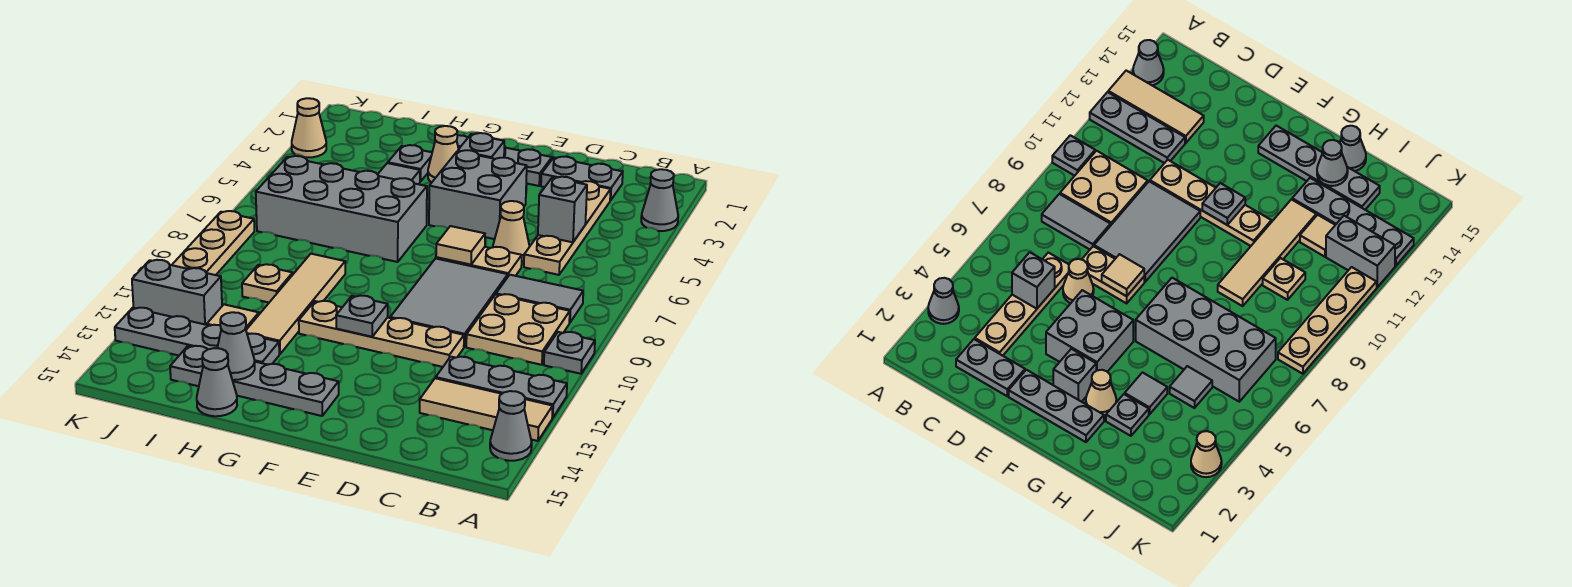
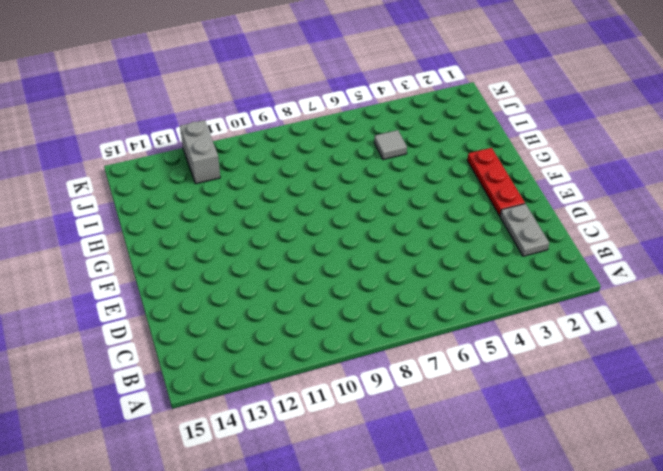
red plate E2:G2 level 1 -> grey plate E2:G2 level 1
none -> grey cone A3 level 1
none -> grey plate A10 level 1
none -> grey plate A12:C12 level 1
none -> tan tile A13:C13 level 1

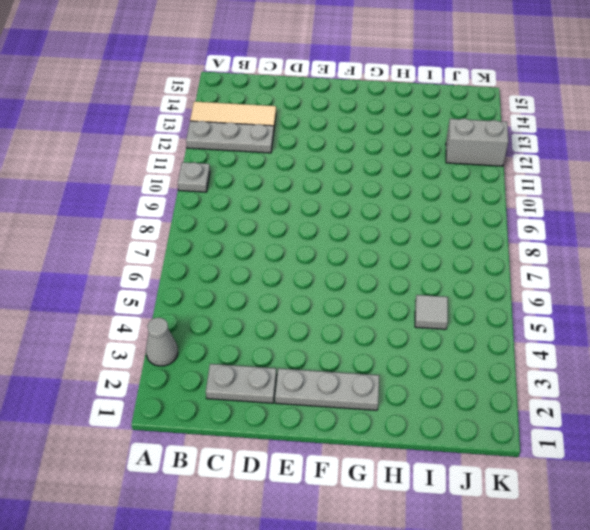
none -> grey cone A14 level 1
none -> grey tile B8:C8 level 1
none -> tan plate B9:C10 level 1
none -> tan plate C3:C6 level 1

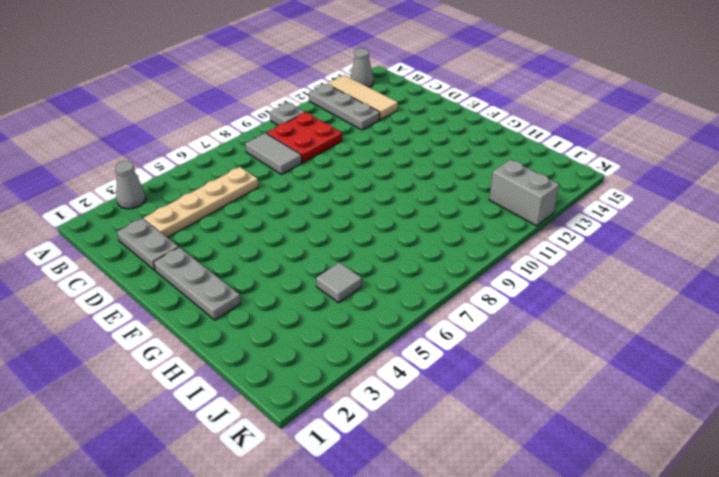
red plate B9:C10 level 1 -> tan plate B9:C10 level 1
none -> tan cone D6 level 1
none -> tan plate D7:E7 level 1
none -> grey tile D8:E10 level 1
none -> tan plate D11:G11 level 1

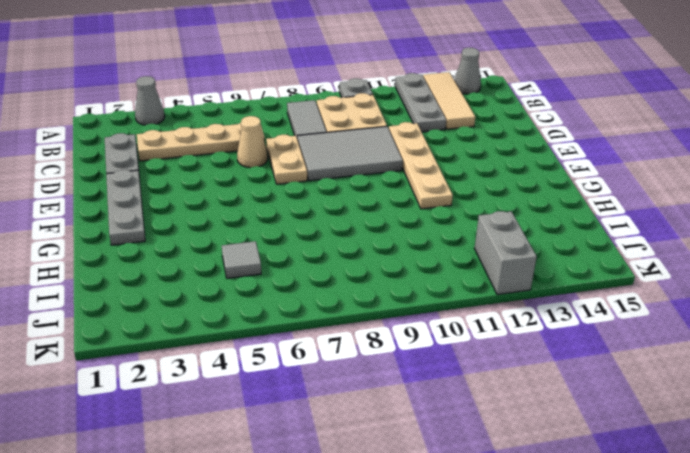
none -> grey brick E4:F5 level 1
none -> grey brick F3 level 1
none -> grey plate F14:I14 level 1
none -> tan cone G3 level 1

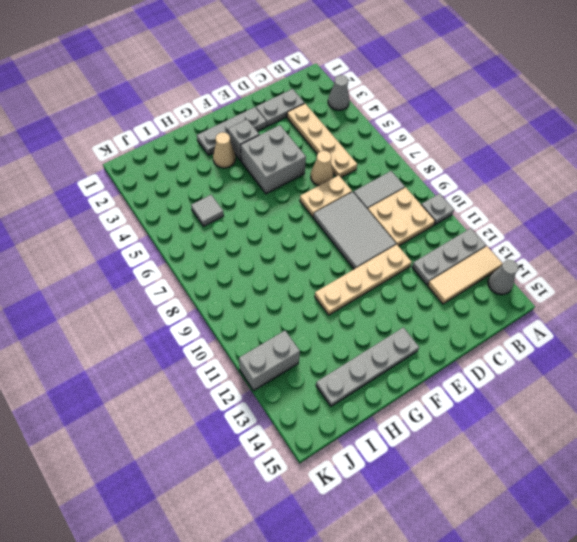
none -> grey brick G6:J7 level 1
none -> grey plate H3 level 1
none -> grey tile H4 level 1
none -> tan tile H9:H12 level 1

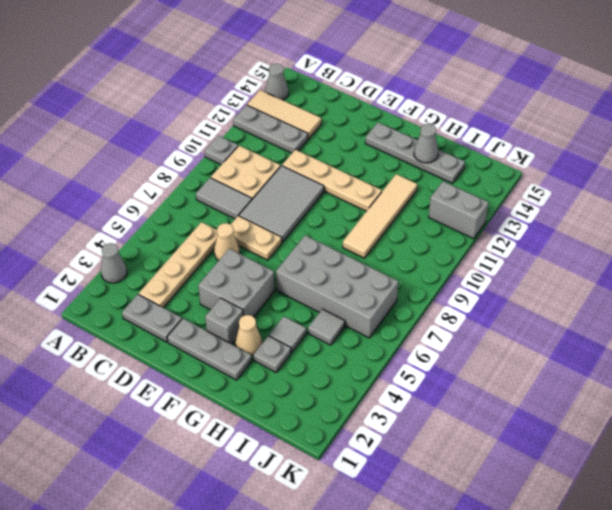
none -> grey plate H13:K13 level 1
none -> grey cone H15 level 1
none -> tan plate I10 level 1
none -> tan tile I12 level 1

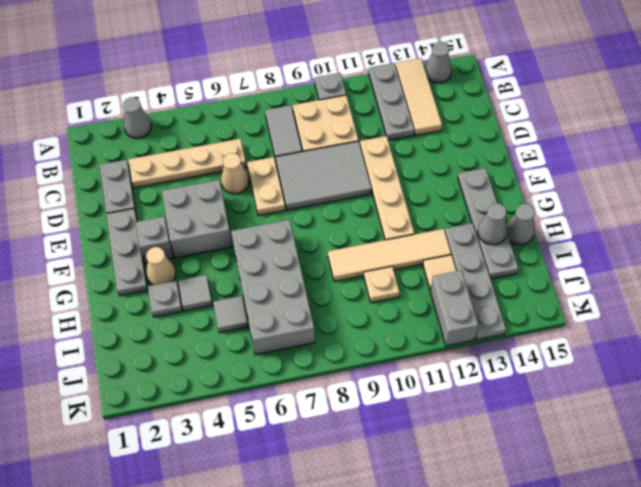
none -> tan cone K3 level 1
none -> tan plate K8:K11 level 1
none -> grey brick C5 level 2
none -> tan tile E7 level 2

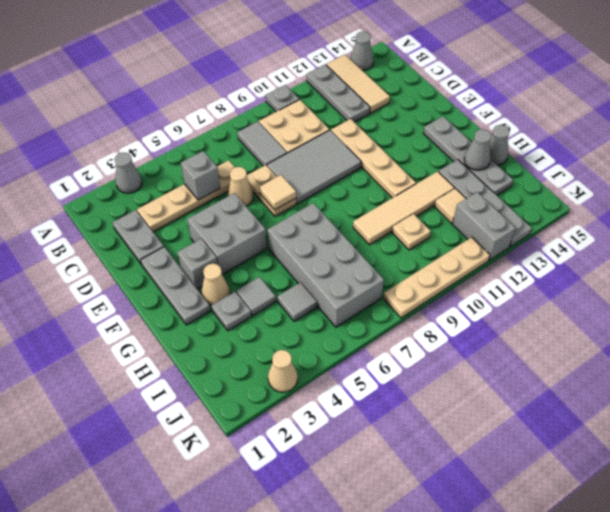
none -> grey plate F11 level 2

